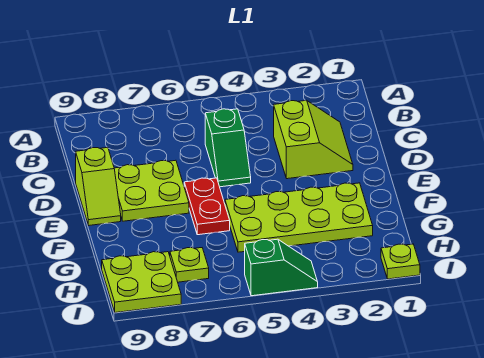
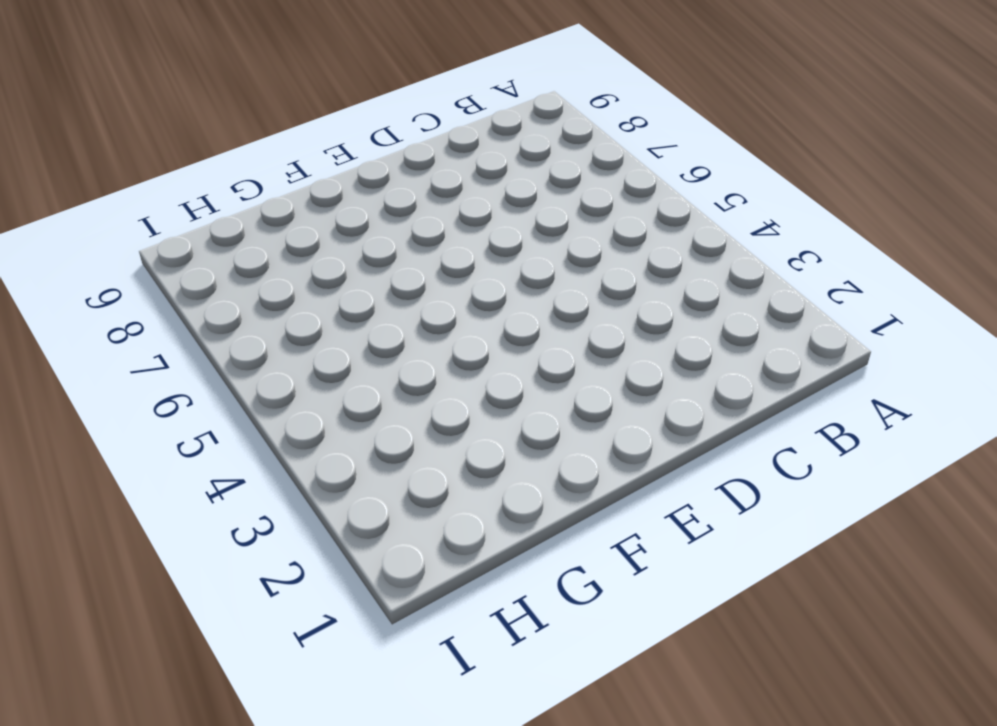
none -> lime slope C2:D3 level 1 top 3
none -> green slope C5:D5 level 1 top C

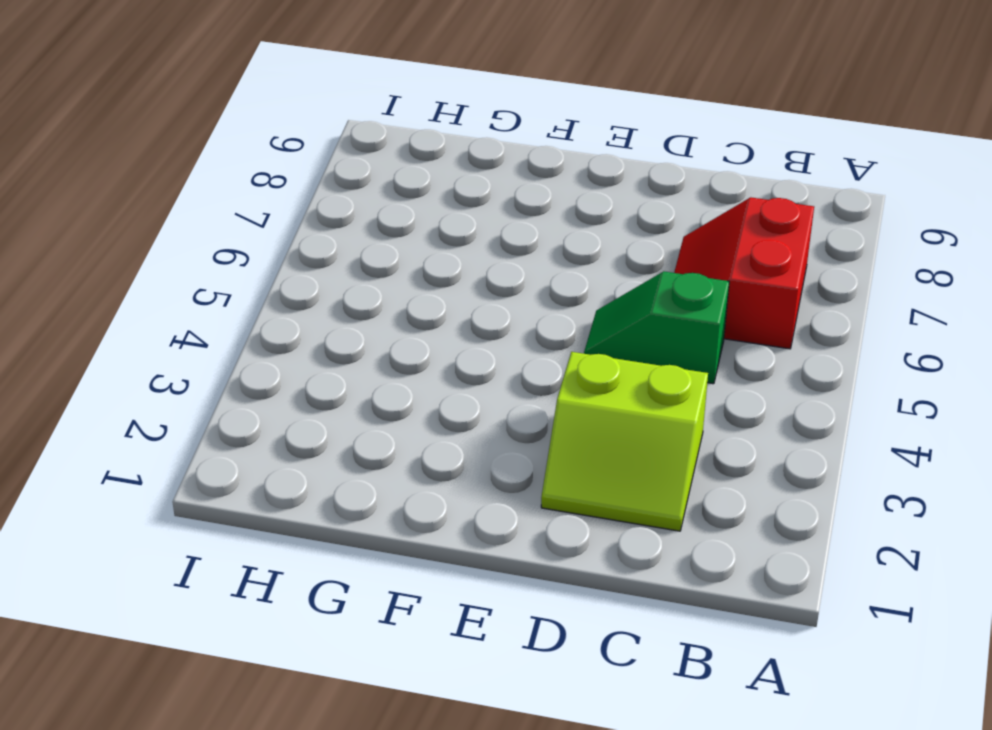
red slope B6:C7 level 1 top B -> none
none -> lime plate D7:E8 level 1
none -> lime slope D9:E9 level 1 top D

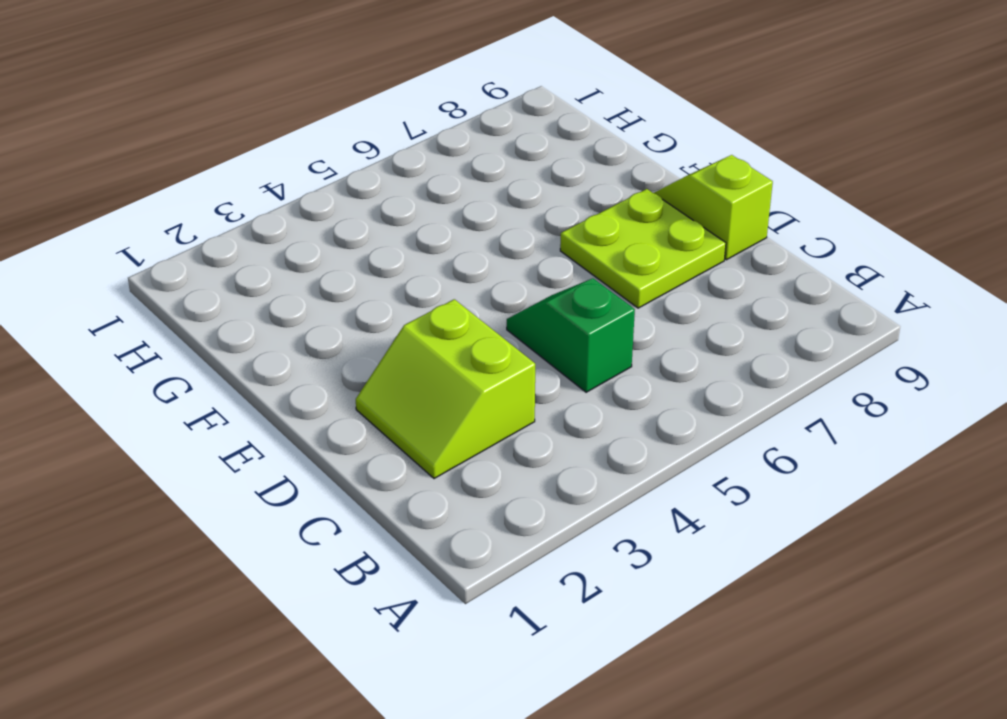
none -> red plate E6:F6 level 1
none -> lime plate F2:G5 level 1

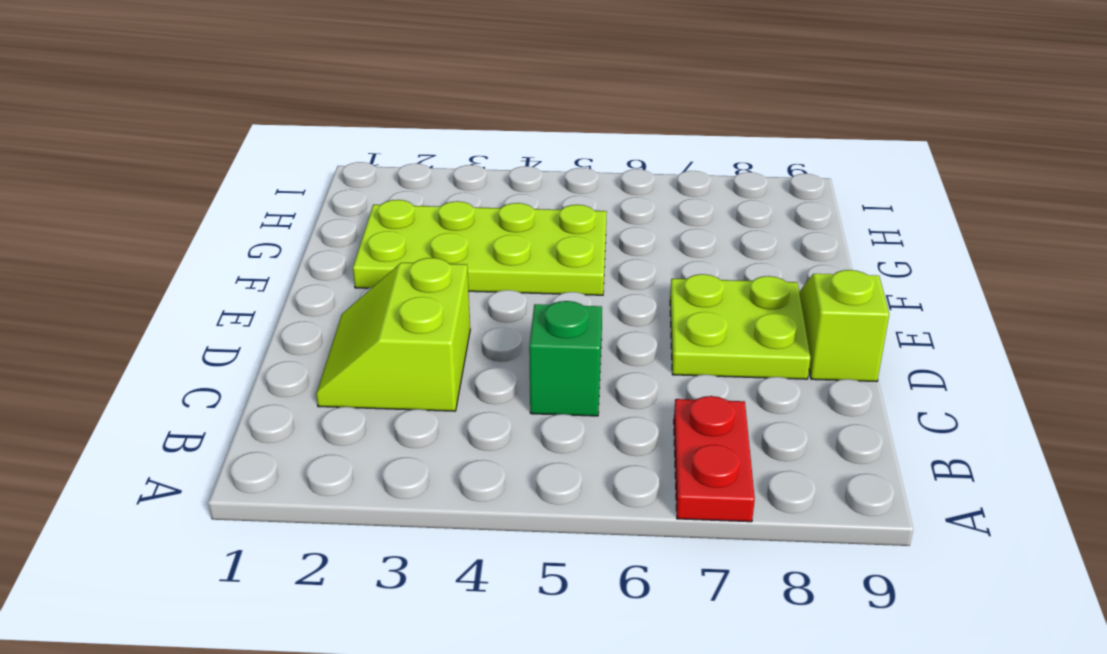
red plate A7:B7 level 1 -> red plate E6:F6 level 1
none -> lime plate H7 level 1
none -> lime plate H8:I9 level 1

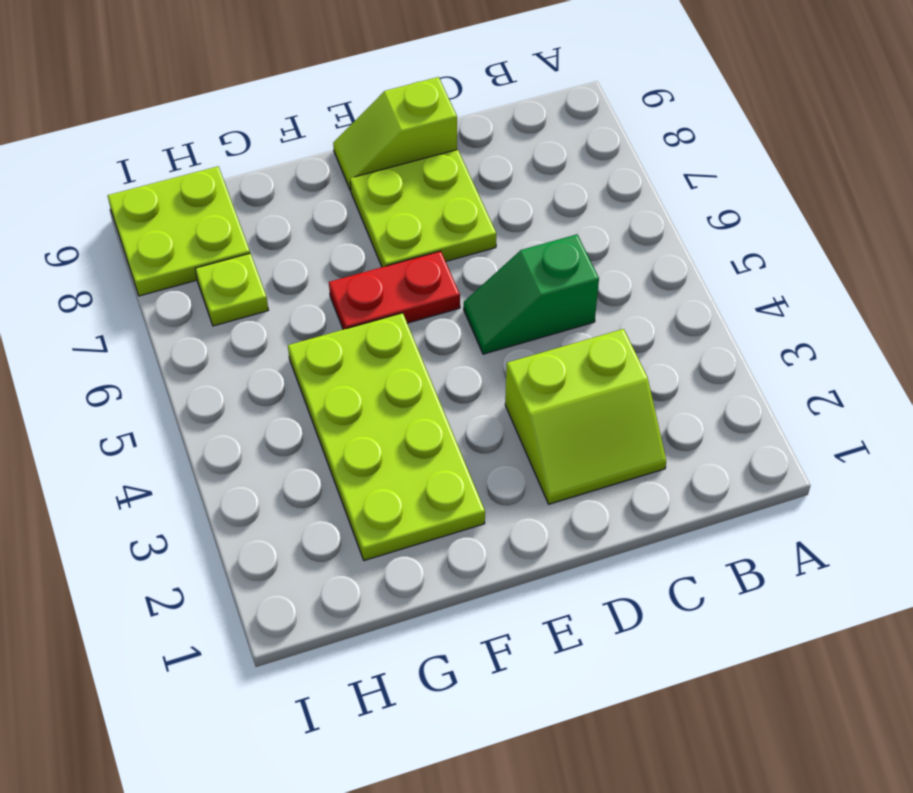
none -> lime plate I1 level 1
none -> green slope I4:I5 level 1 top 5

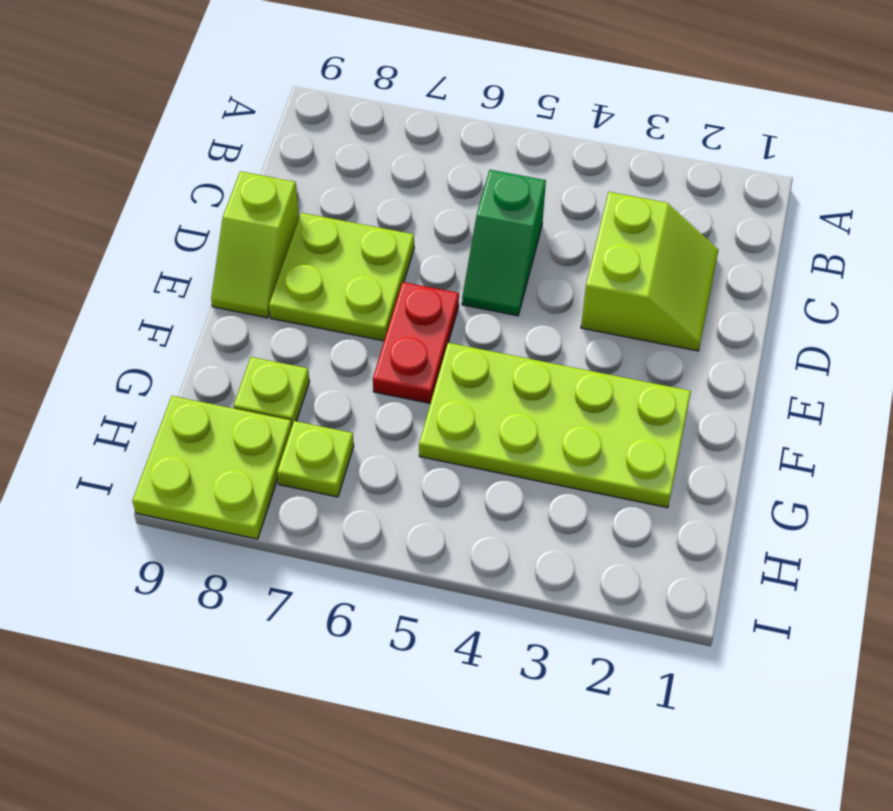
lime plate G8 level 1 -> lime plate I1 level 1
none -> green slope I4:I5 level 1 top 5

